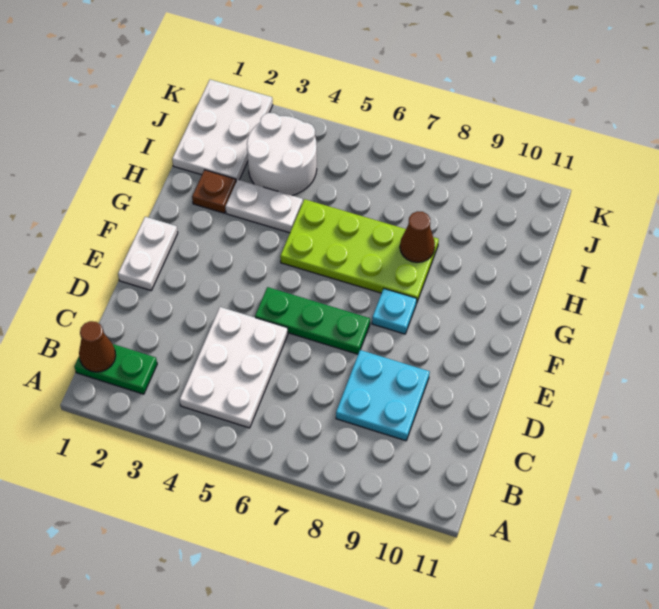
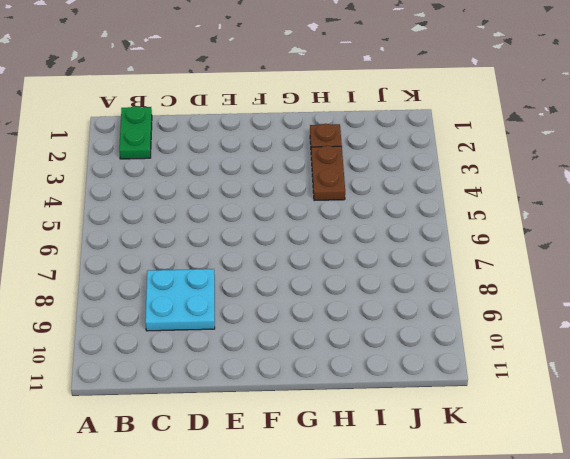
brown plate H3:H4 level 1 -> white plate H3:H4 level 1
none -> white plate B4:D5 level 1
none -> white plate E1:F1 level 1
none -> green plate E5:E7 level 1

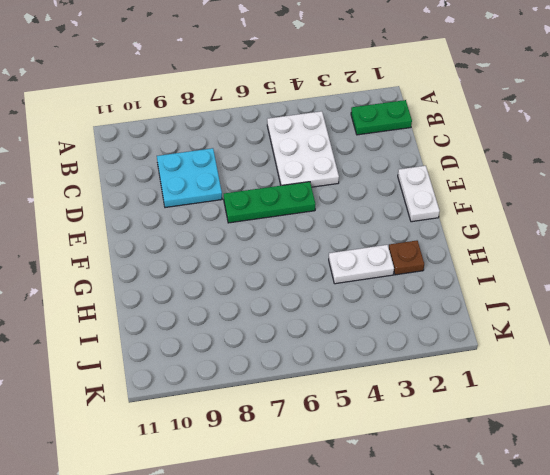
none -> cyan plate F8 level 1
none -> lime plate G5:H8 level 1
none -> white plate I1:K2 level 1

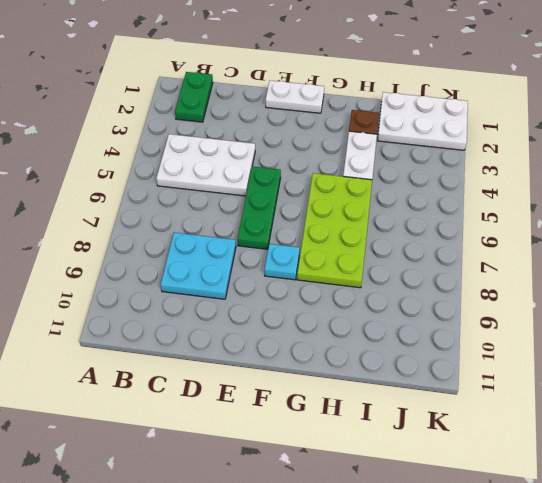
none -> white round brick I3:J4 level 1
none -> brown cone B1 level 2
none -> brown cone H8 level 2

